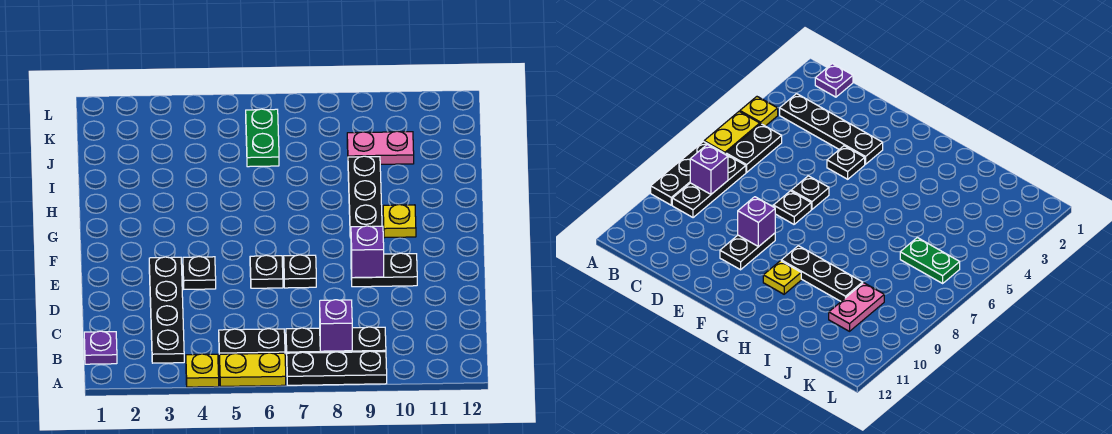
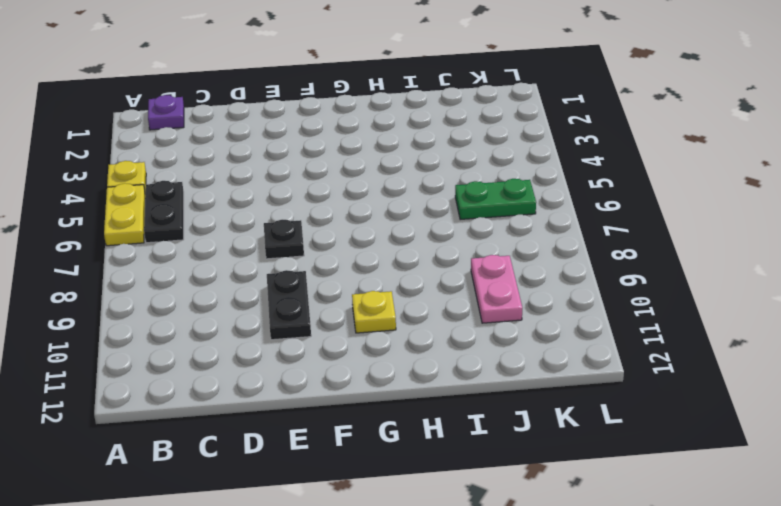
none -> black plate A7:A9 level 1
none -> black plate B3:E3 level 1
none -> black plate B7:B9 level 1

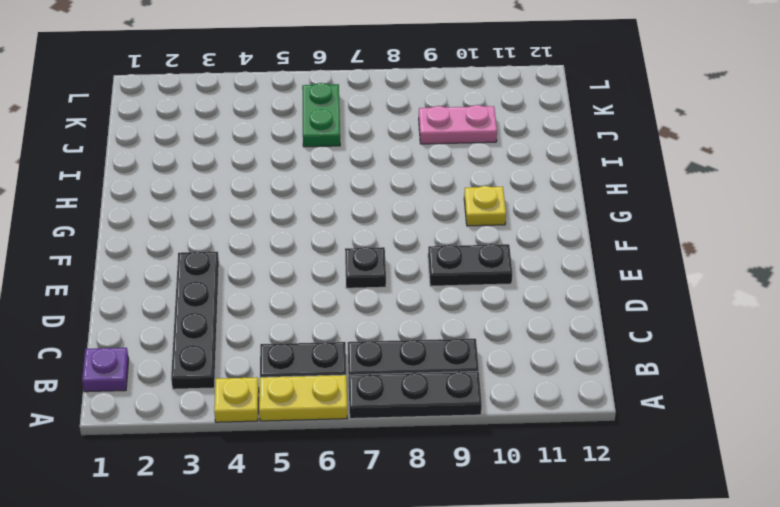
none -> black plate E4 level 1
none -> black plate E6 level 1
none -> black plate G9:I9 level 1

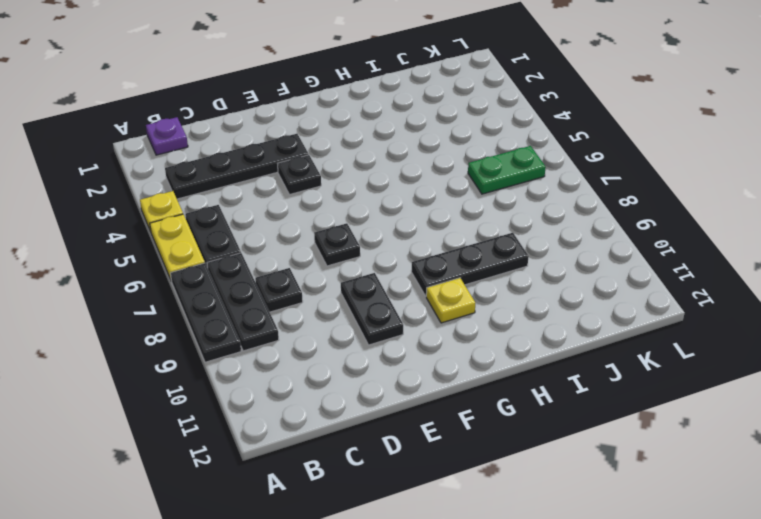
black plate C8 level 1 -> black plate E6 level 1
none -> pink plate J9:J10 level 1
none -> purple brick B8 level 2
none -> purple brick E9 level 2

